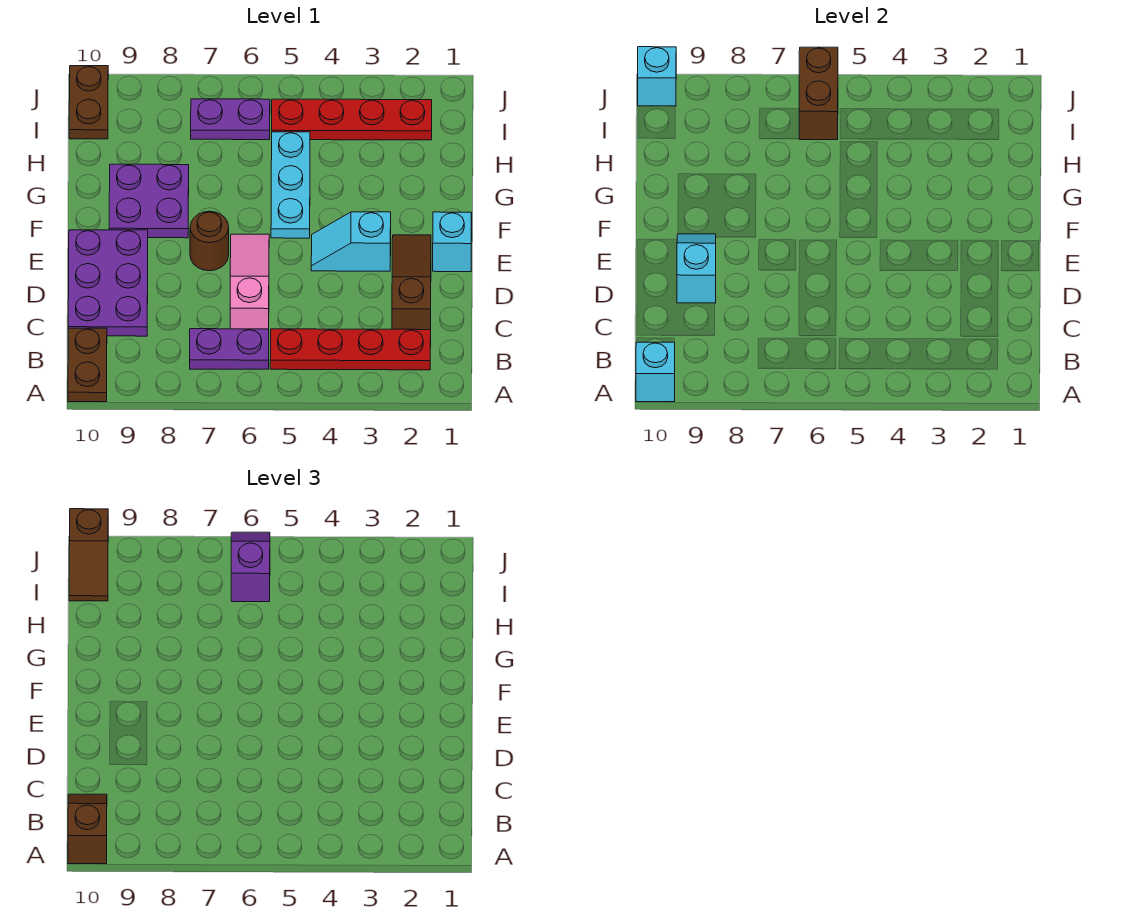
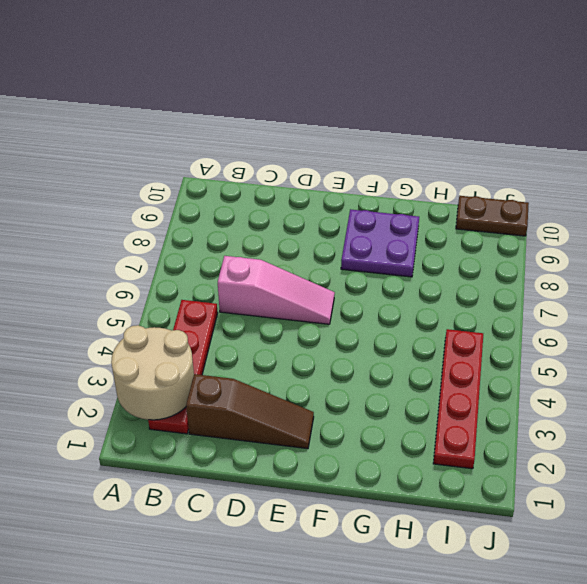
tan round brick A2:B3 level 2 -> none
none -> brown plate A10:B10 level 1
none -> purple plate B6:B7 level 1
none -> purple plate C9:E10 level 1

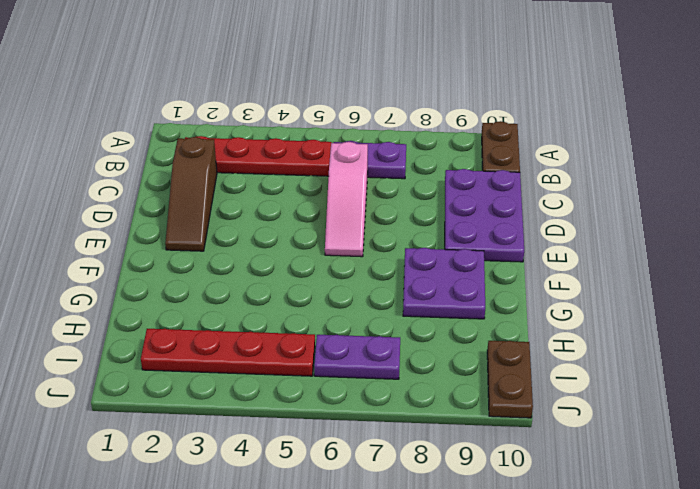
none -> cyan brick E1 level 1
none -> cyan slope E3:E4 level 1 top 3
none -> brown round brick E7 level 1

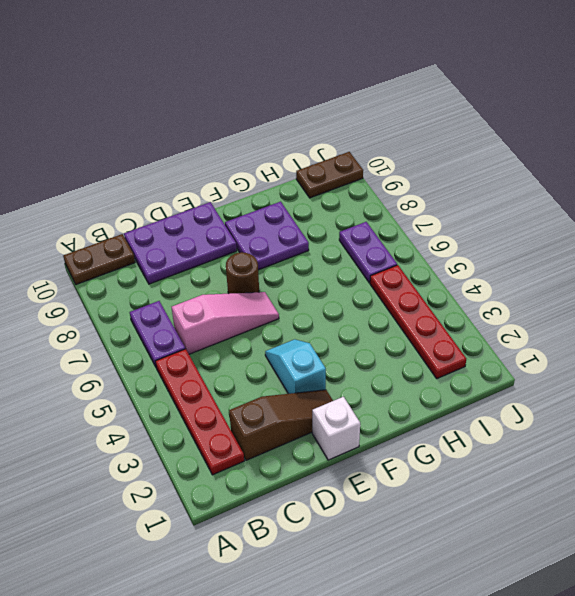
white brick E1 level 1 -> cyan brick E1 level 1
none -> cyan plate F5:H5 level 1
none -> cyan brick A10 level 2
none -> cyan slope D9:E9 level 2 top D

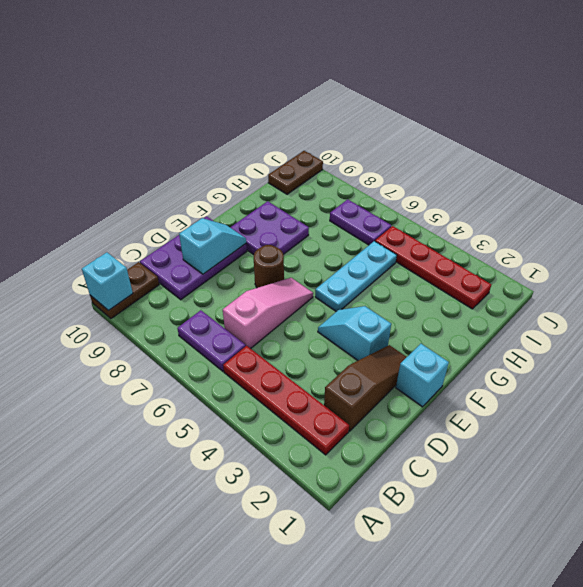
none -> brown brick I6:J6 level 2
none -> cyan brick J10 level 2
none -> brown slope A10:B10 level 3 top A

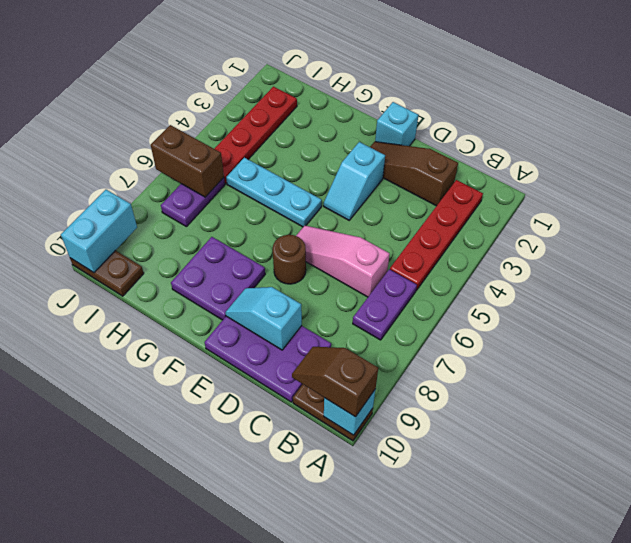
cyan brick J9:J10 level 2 -> cyan brick J10 level 2
none -> purple slope I6:J6 level 3 top I
none -> brown slope I10:J10 level 3 top J

